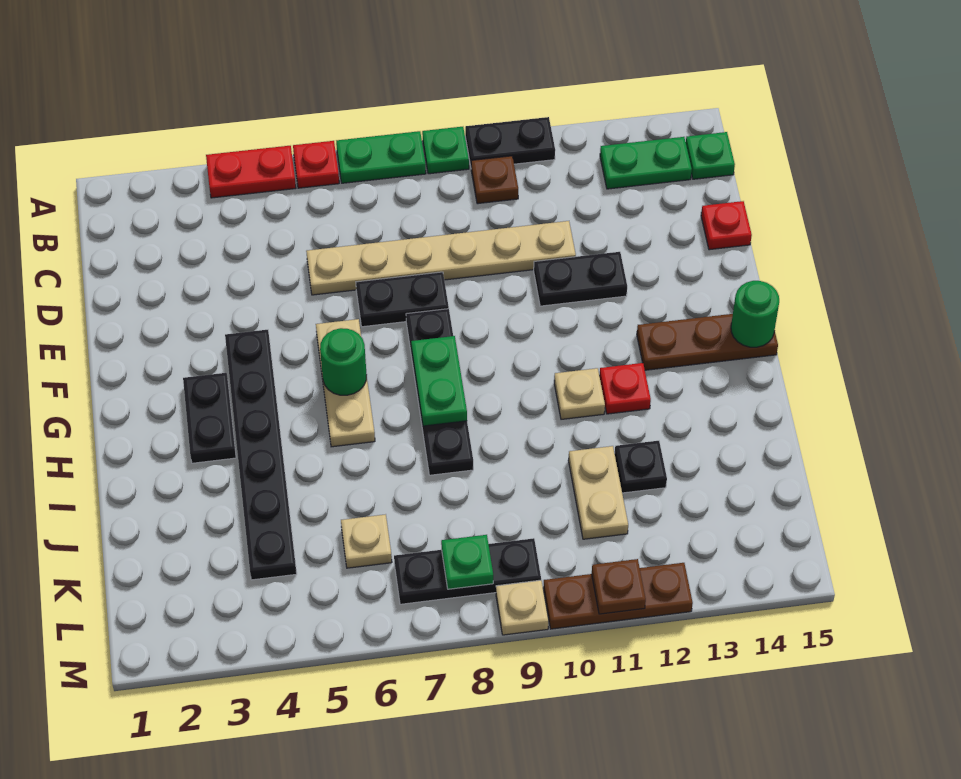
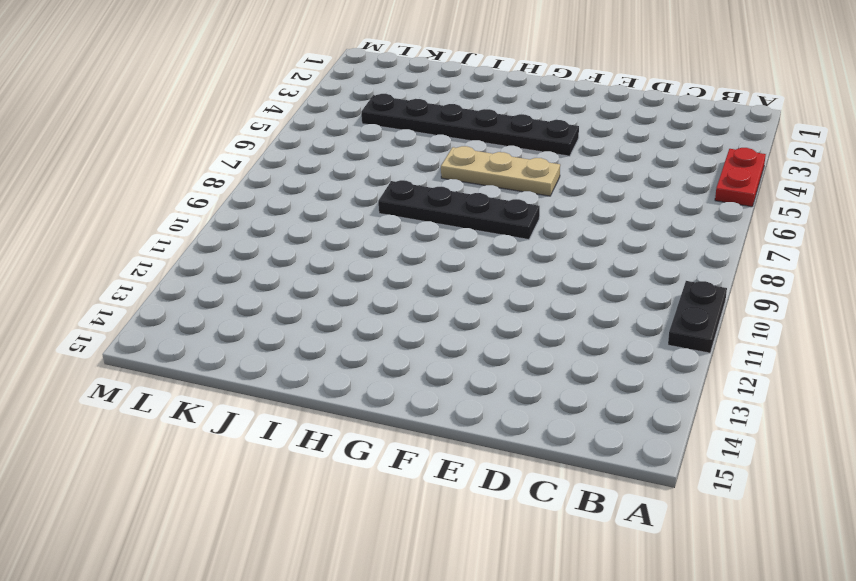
none -> red plate A6 level 1
none -> green plate A7:A8 level 1
none -> green plate A9 level 1
none -> brown plate B10 level 1

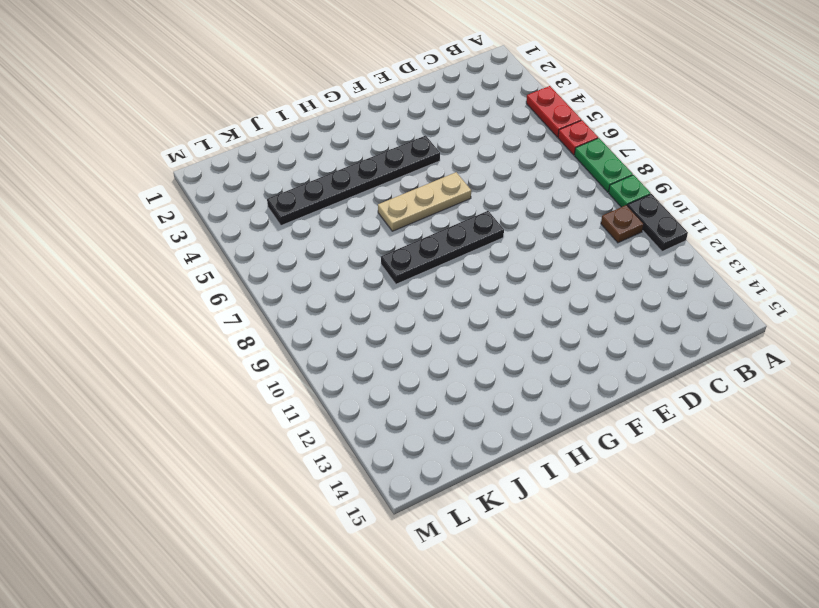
none -> green plate B13:B14 level 1
none -> green plate B15 level 1
none -> tan plate D6:D11 level 1
none -> red plate D15 level 1

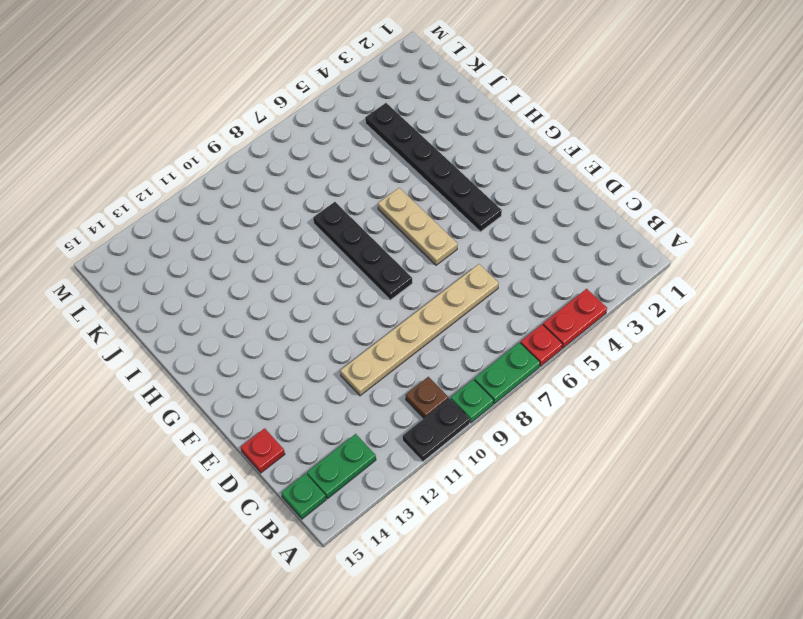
none -> black plate E7:E8 level 1
none -> black plate E11:E12 level 1
none -> black plate G3:H3 level 1
none -> brown plate G13:G15 level 1

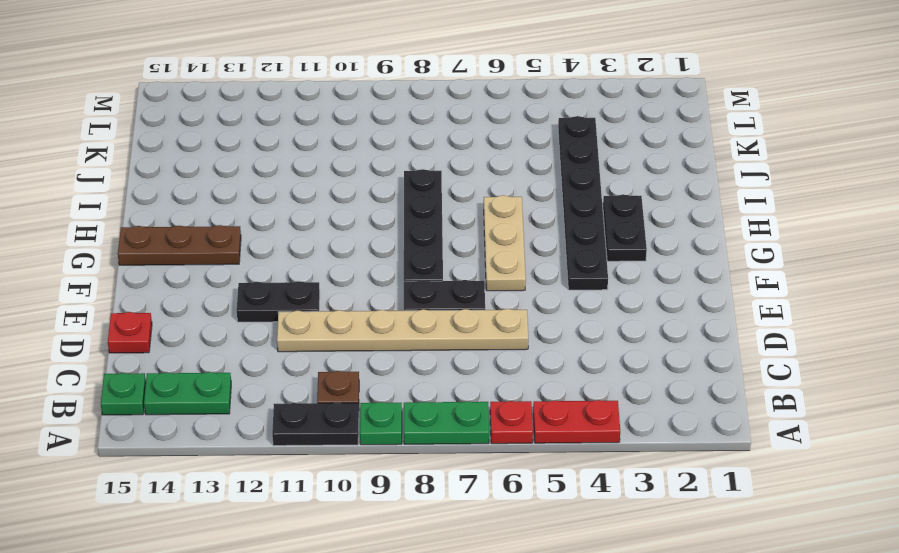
none -> tan plate H11 level 1
none -> red plate H12 level 1
none -> tan plate J11:K11 level 1
none -> black plate J12 level 1

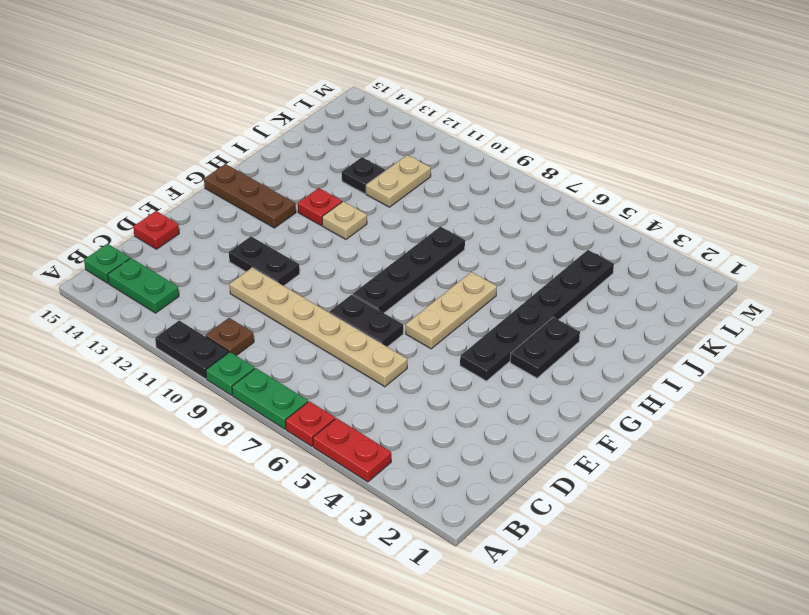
none -> tan plate K6 level 1
none -> black plate L7:L9 level 1
none -> tan plate M9 level 1
none -> brown plate M10:M12 level 1

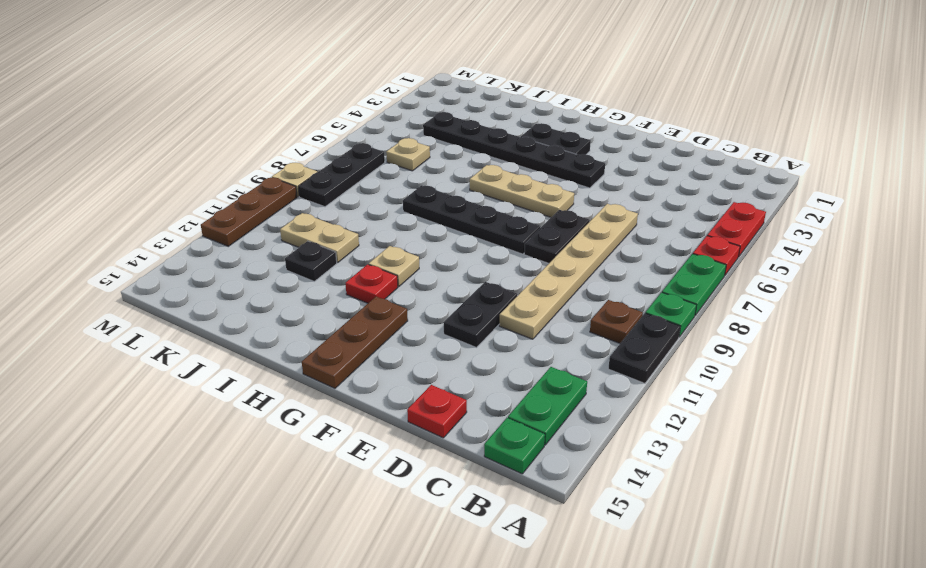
none -> green round brick G6 level 2
none -> green plate G8:H8 level 2
none -> green round brick G15 level 2
none -> green plate L8 level 2

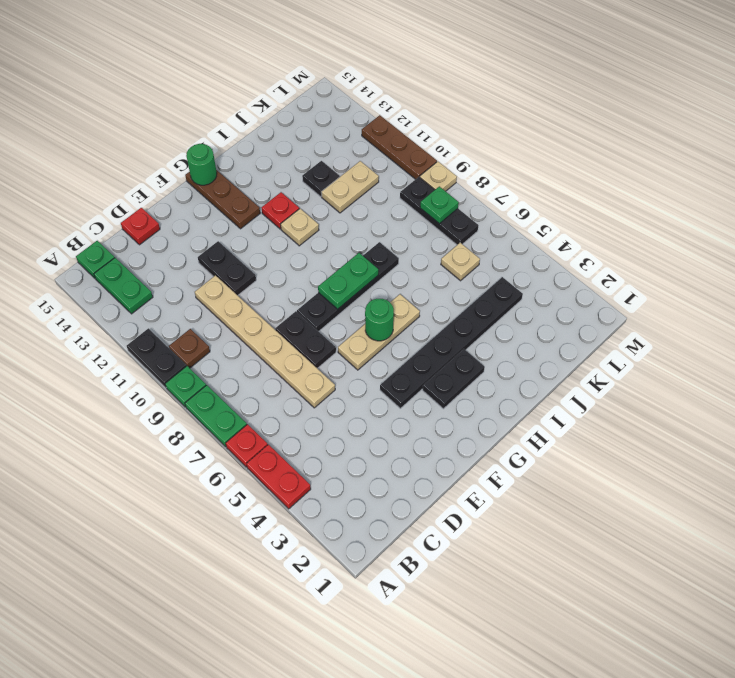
none -> brown plate M11 level 2

